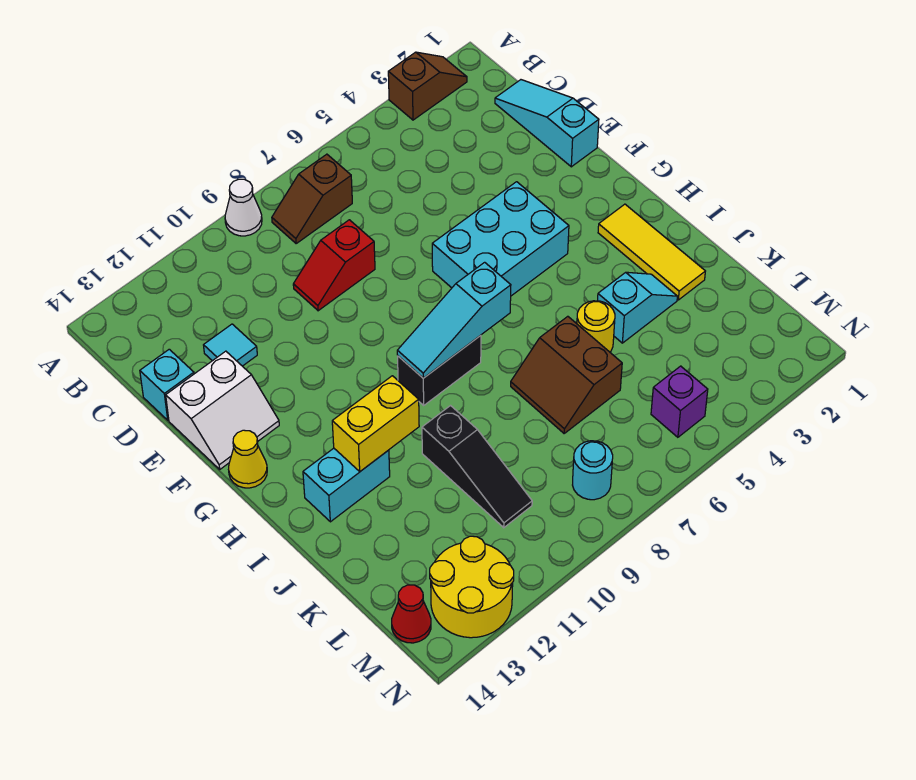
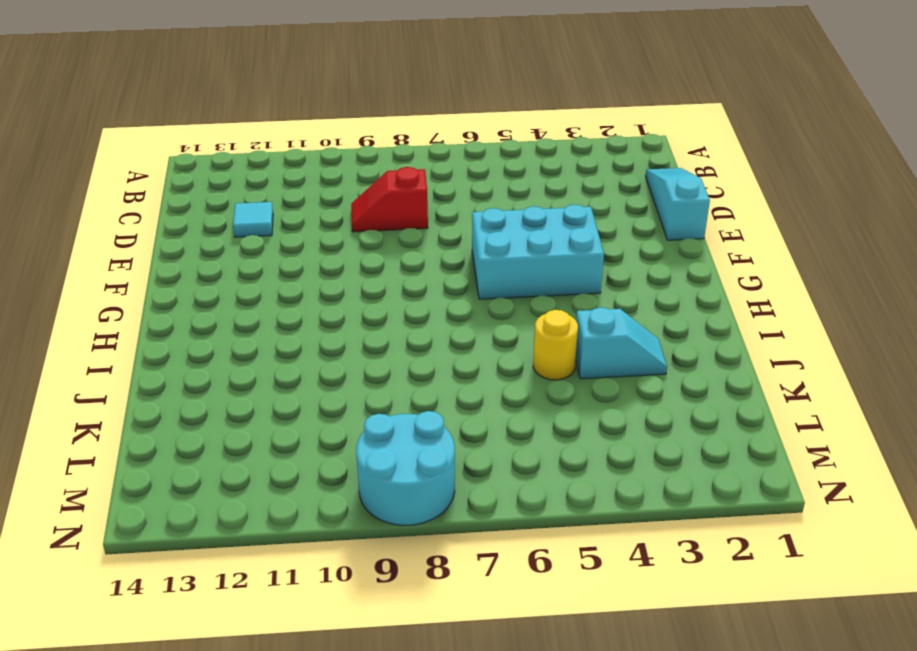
cyan round brick M8:N9 level 1 -> cyan round brick M8 level 1
none -> brown slope A2:A3 level 1 top 3
none -> white cone A9 level 1
none -> brown slope B7:B8 level 1 top 7

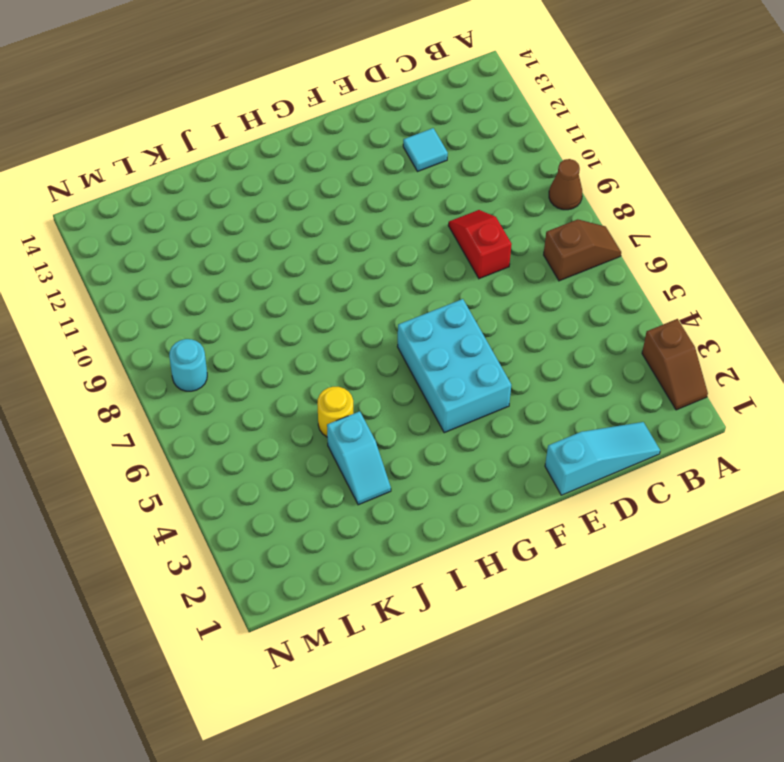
brown slope A7:B7 level 1 top B -> brown slope B7:B8 level 1 top 7
brown cone A9 level 1 -> white cone A9 level 1
none -> cyan brick D14 level 1
none -> white slope E13:F14 level 1 top E
none -> yellow cone G14 level 1

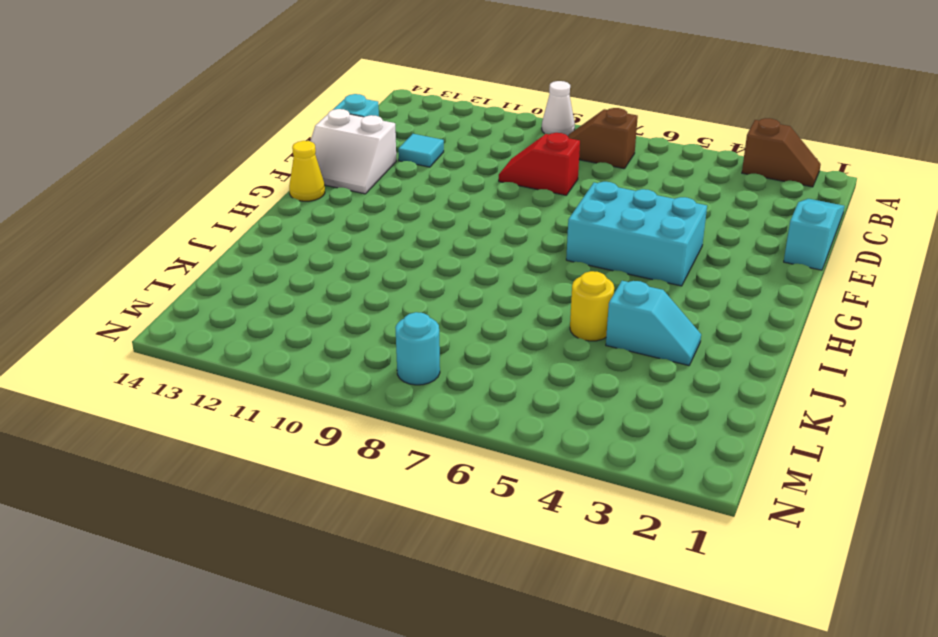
none -> yellow tile H2:J2 level 1
none -> black brick H8:H9 level 1
none -> cyan brick I12:I13 level 1

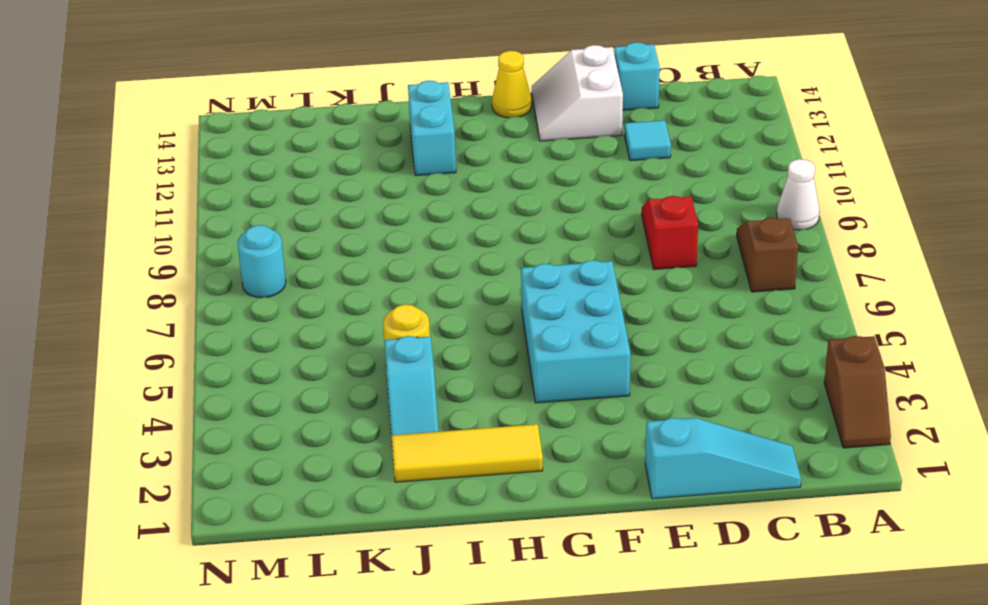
none -> black brick H8:H9 level 1
none -> brown slope J6:K7 level 1 top 6
none -> black slope J10:L10 level 1 top J

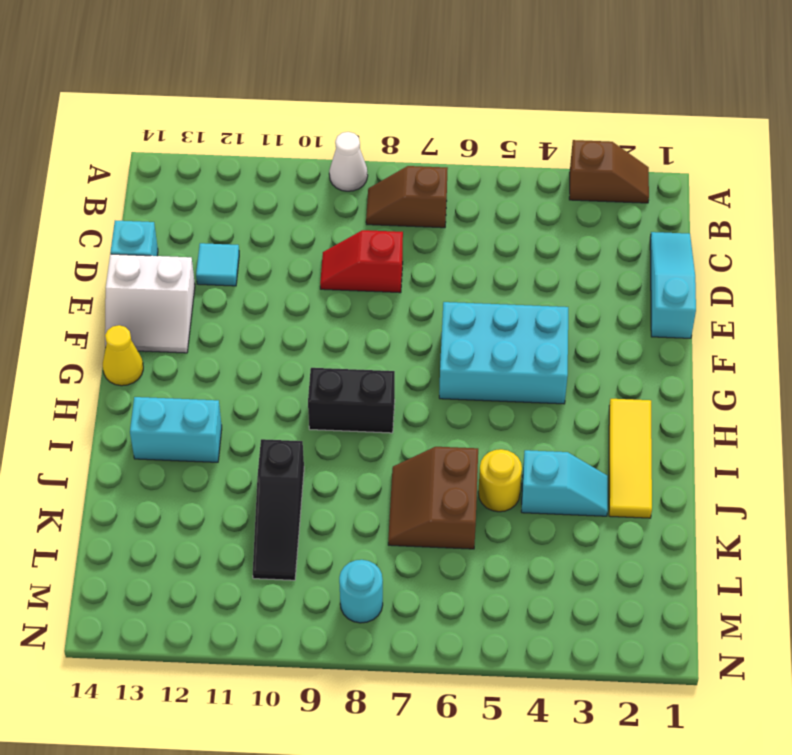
none -> purple brick M5 level 1
none -> yellow round brick M12:N13 level 1
none -> red cone M14 level 1

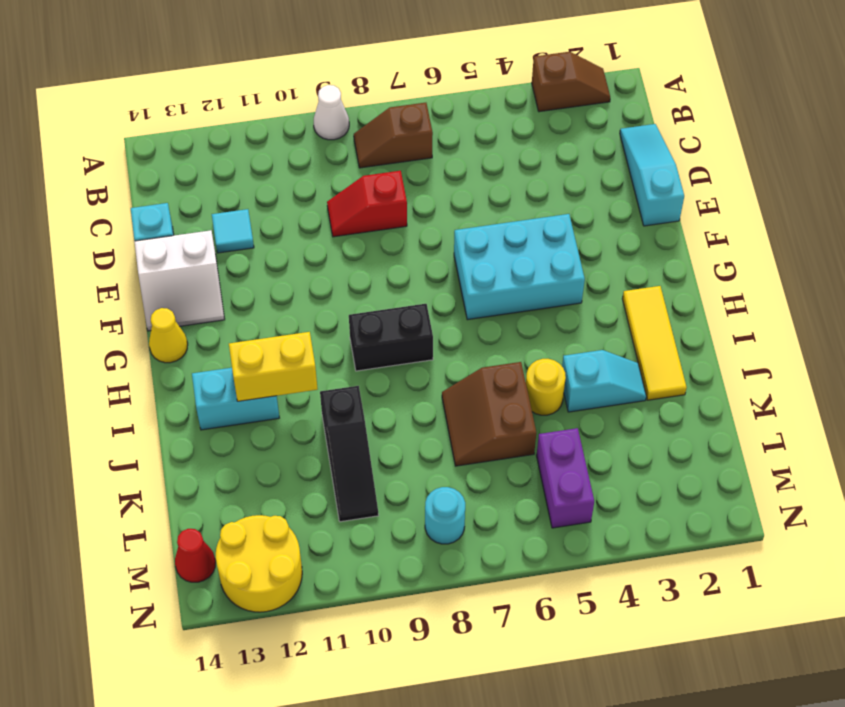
purple brick L5:M5 level 1 -> purple brick M5 level 1
none -> cyan slope H7:H9 level 2 top 7

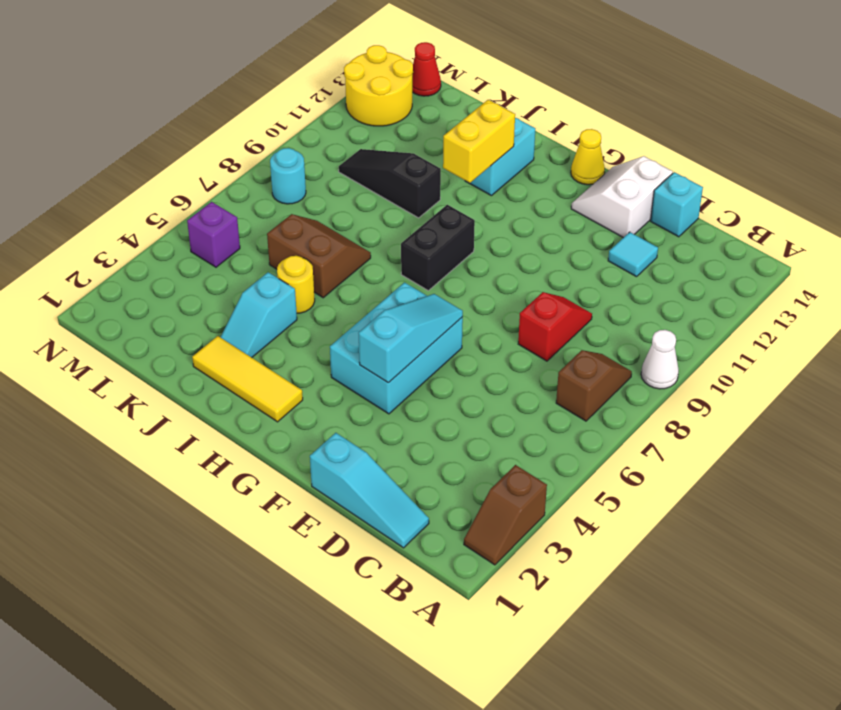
cyan slope F4:F6 level 2 top 4 -> cyan slope H7:H9 level 2 top 7

